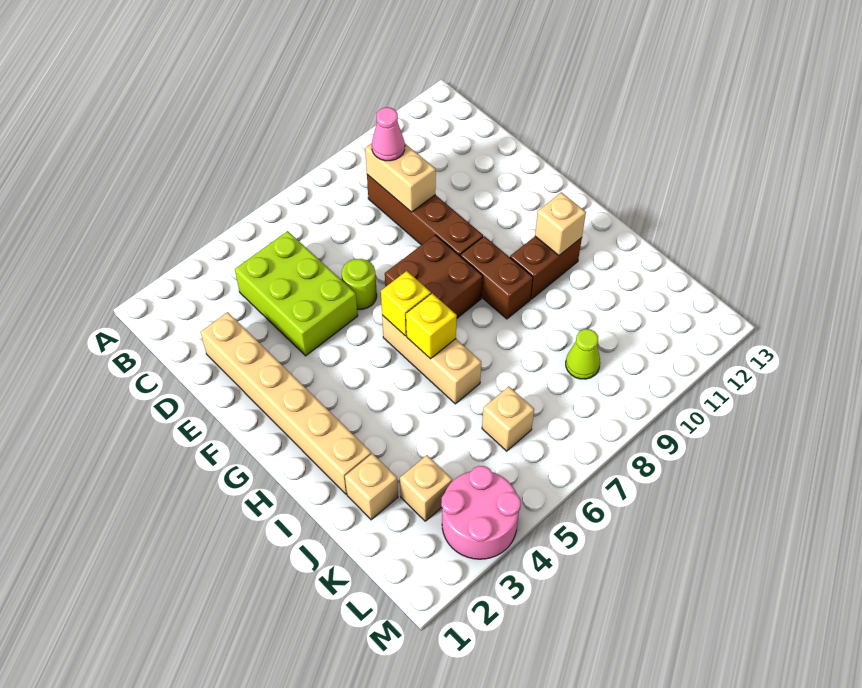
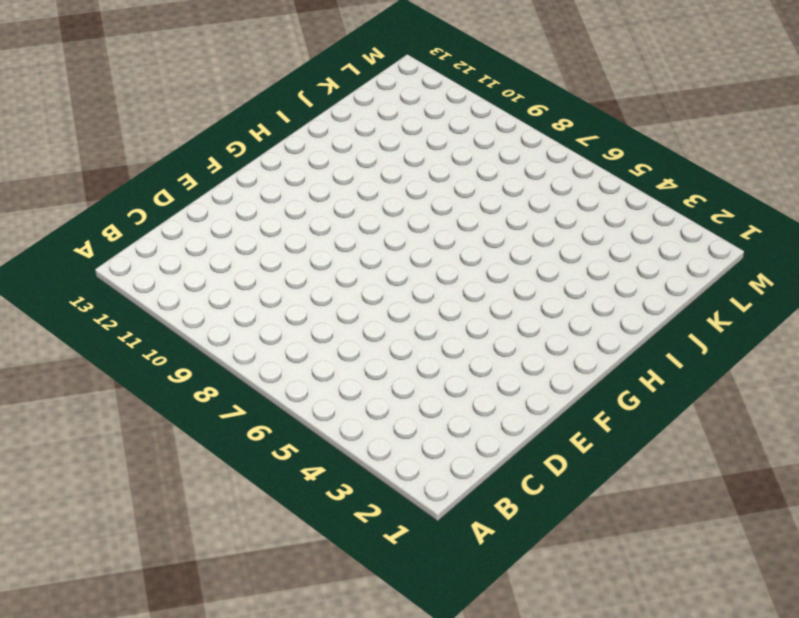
none -> lime brick C4:E5 level 1
none -> brown brick C9:F9 level 1
none -> tan brick D2:I2 level 1

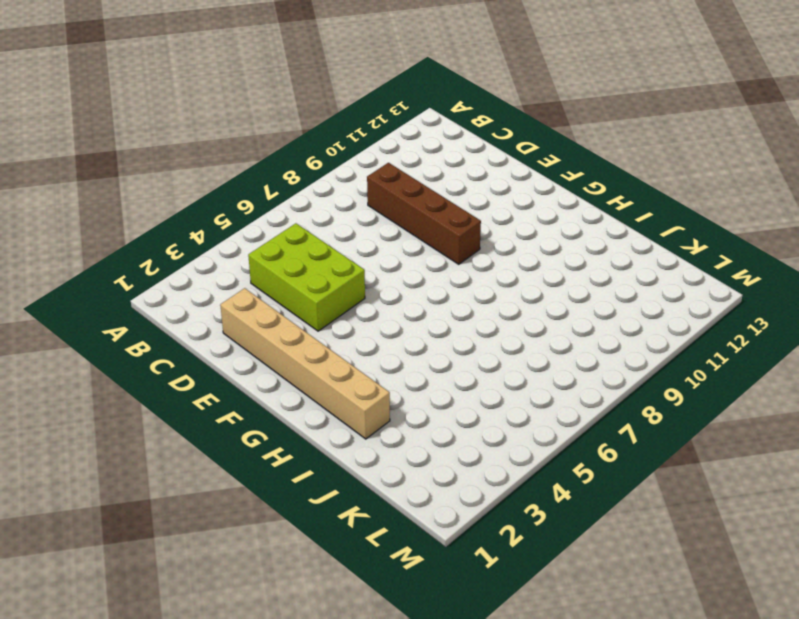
none -> lime round brick E6 level 1
none -> brown brick F7:G8 level 1
none -> tan brick G6:I6 level 1

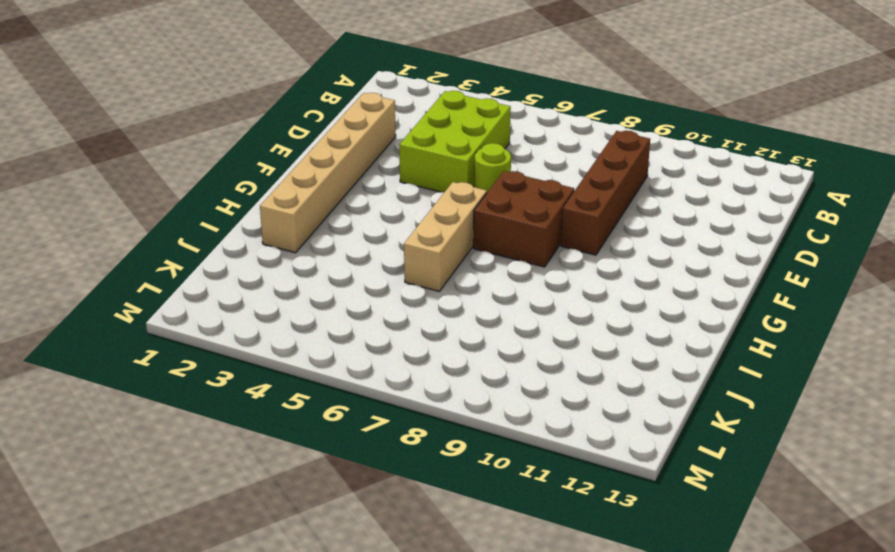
none -> brown brick G9:H9 level 1
none -> brown brick H10:H11 level 1
none -> tan brick J2 level 1

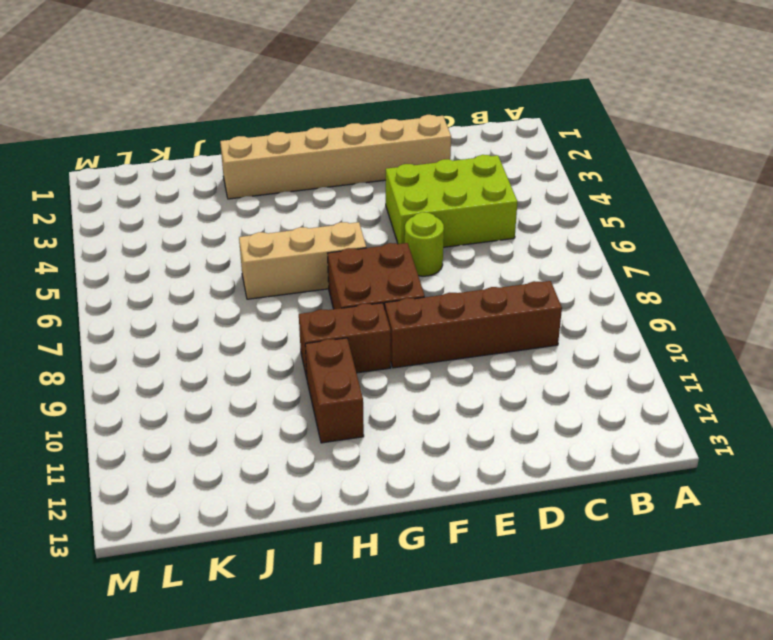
none -> tan brick J2 level 1
none -> tan brick K3 level 1
none -> tan brick K6 level 1

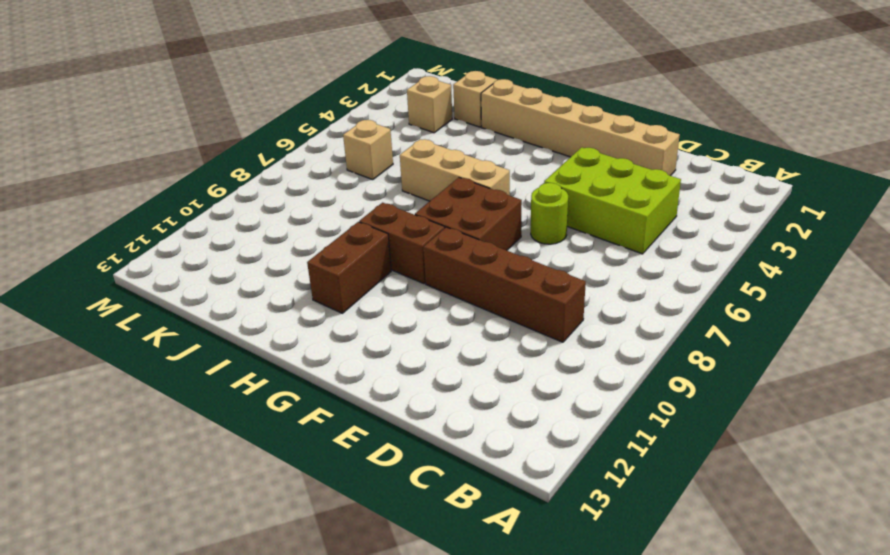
none -> lime cone K9 level 1
none -> pink round brick L3:M4 level 1
none -> tan brick C9:D9 level 2

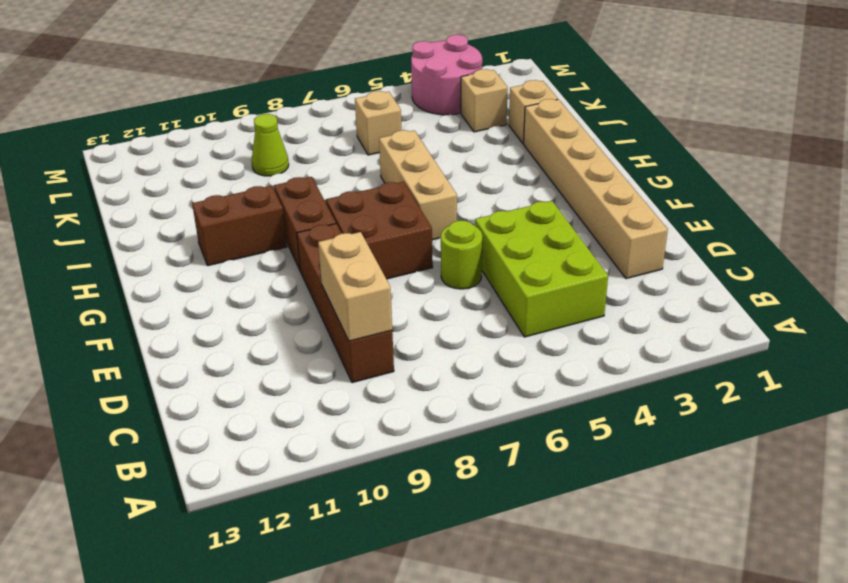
none -> yellow brick G6 level 2
none -> yellow brick H6 level 2
none -> tan brick H11 level 2

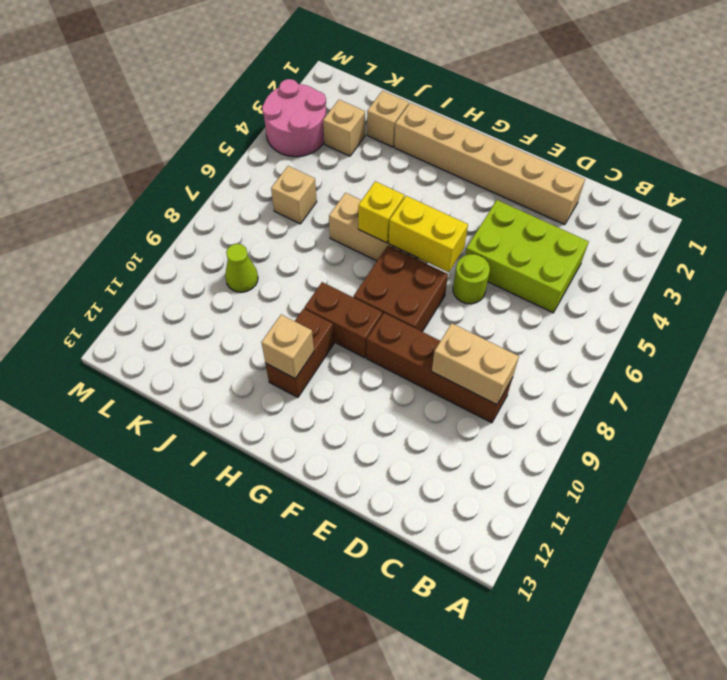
yellow brick F6:G6 level 2 -> yellow brick G6 level 2
none -> pink cone C9 level 3

